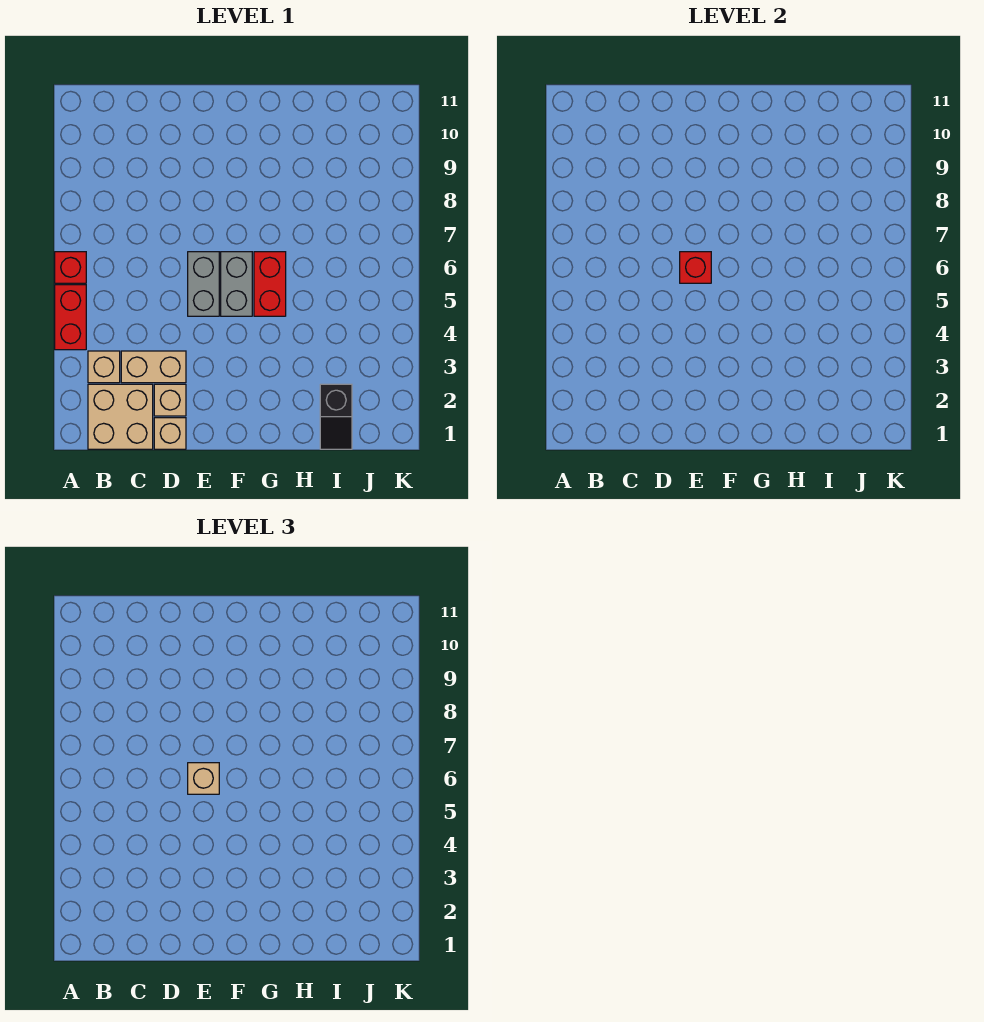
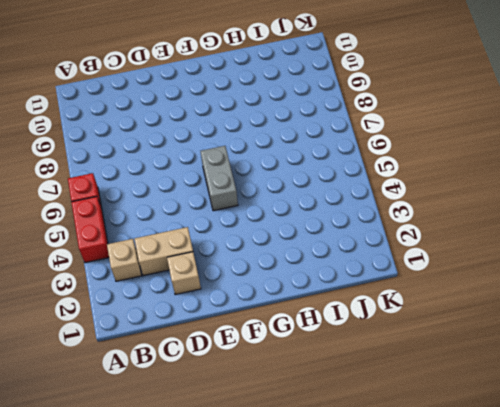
none -> tan brick B1:C2 level 1
none -> tan brick D1 level 1
none -> grey brick E5:E6 level 1

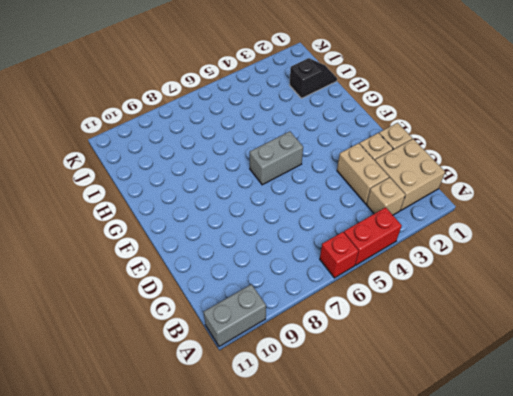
grey brick A10:A11 level 1 -> grey brick E5:E6 level 1
none -> red brick G5:G6 level 1
none -> red brick E6 level 2
none -> tan brick E6 level 3

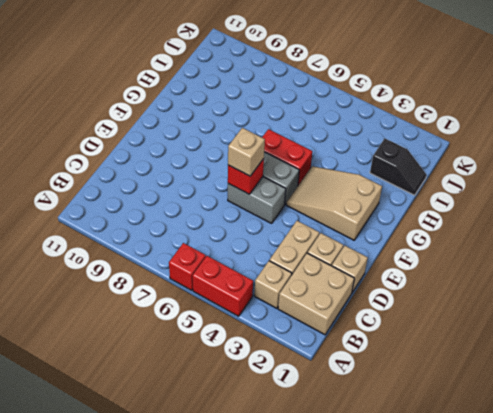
tan slope F2:G4 level 1 top 2 -> none

